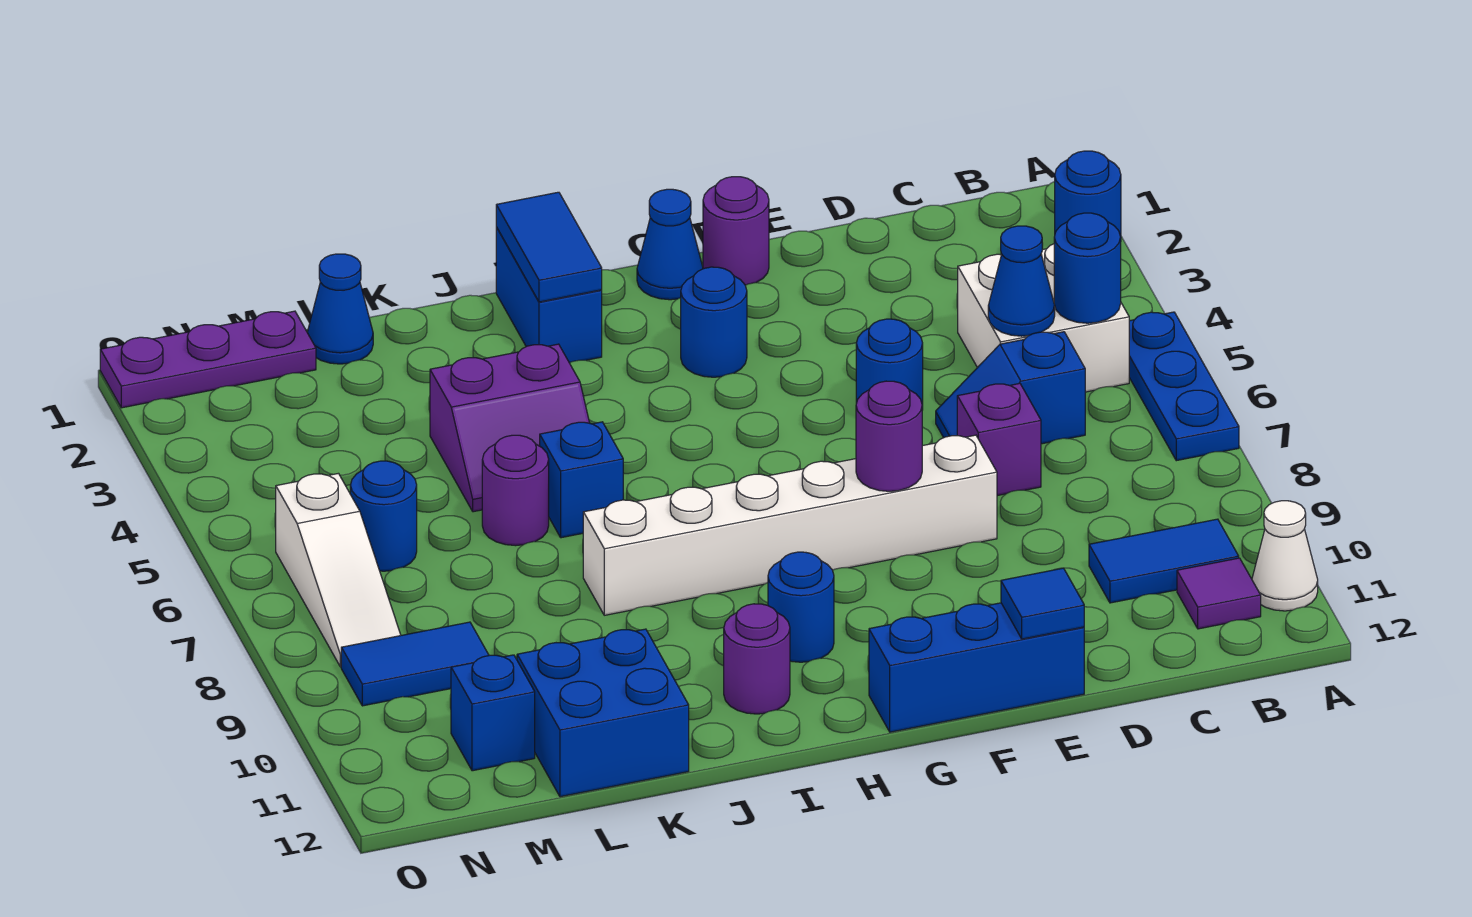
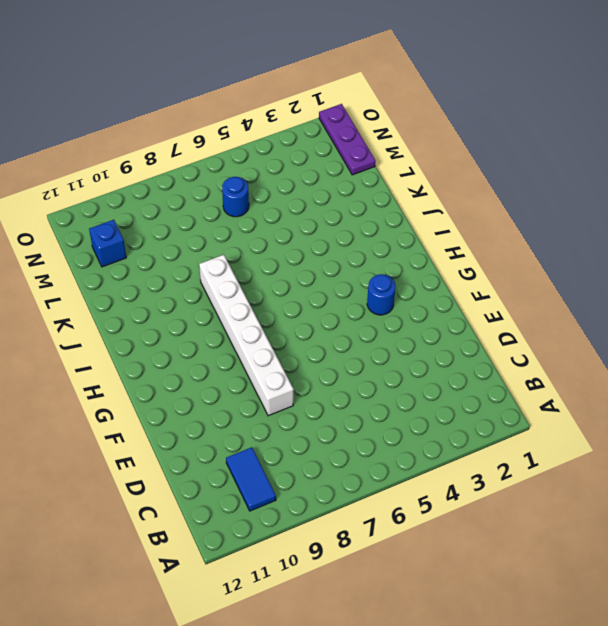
none -> blue round brick A2 level 1
none -> blue plate A5:A7 level 1
none -> white cone A11 level 1
none -> white brick B4:C5 level 1

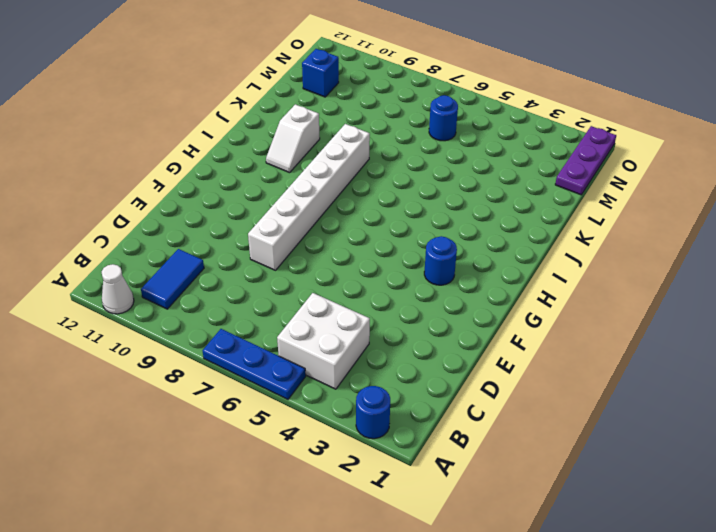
white slope I10:J10 level 1 top J -> none
none -> purple tile B11 level 1
none -> blue slope C6:D6 level 1 top C
none -> purple brick D7 level 1
none -> blue round brick E5 level 1

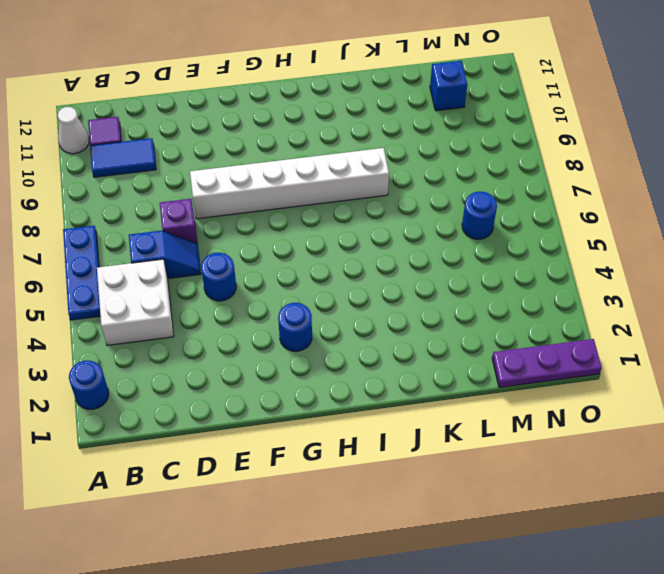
none -> blue brick E12:G12 level 1
none -> purple round brick F1 level 1
none -> blue cone G1 level 1
none -> blue round brick H10 level 1

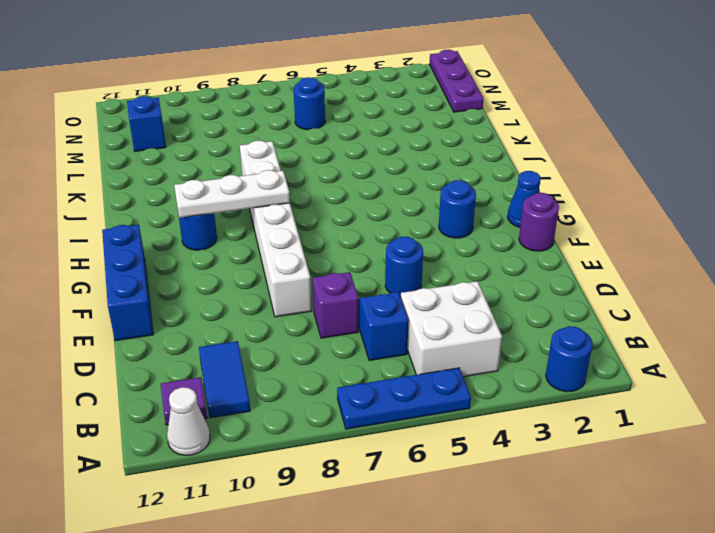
white plate H8:H10 level 2 -> none
none -> blue brick I1:I2 level 1
none -> purple round brick I11 level 1
none -> purple slope J4:K5 level 1 top 4
none -> blue brick J6 level 1

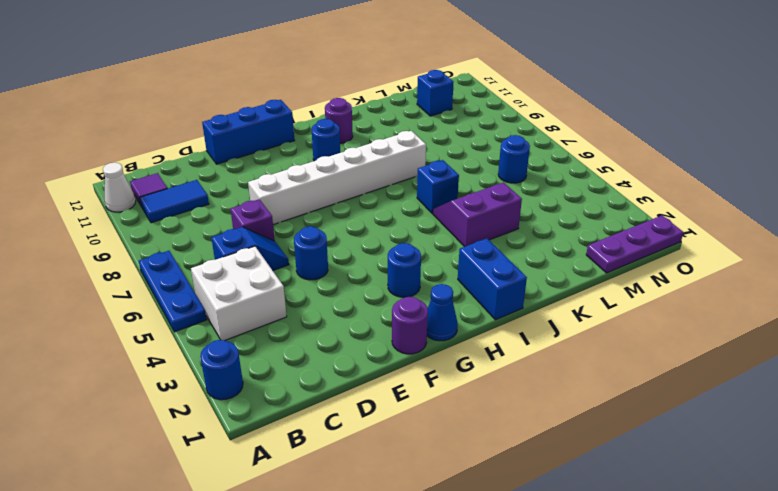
none -> purple round brick K6 level 1
none -> blue brick K11:L12 level 1
none -> blue cone L1 level 1
none -> blue tile M9:N9 level 1

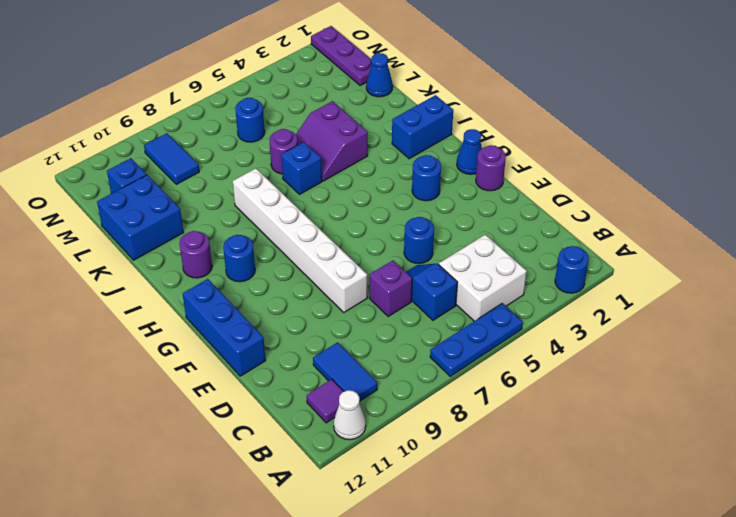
none -> white slope N6:N8 level 1 top 6
none -> blue round brick B5 level 2
none -> blue cone C5 level 2
none -> blue tile E12 level 2

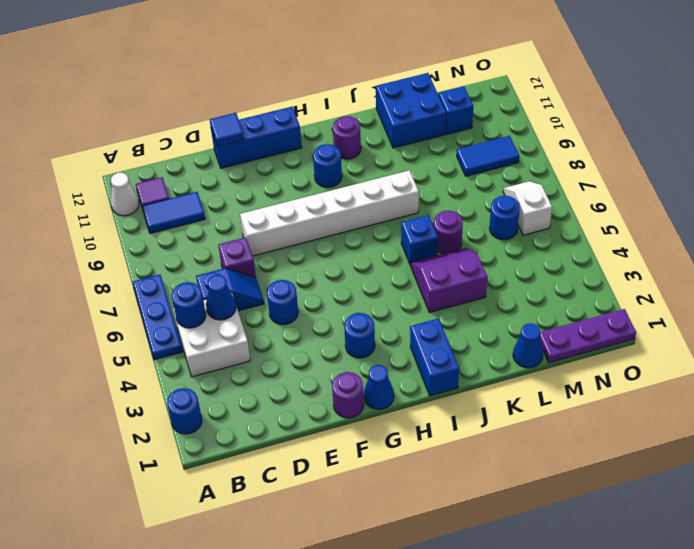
white slope N6:N7 level 1 top 6 -> white slope N6:N8 level 1 top 6
none -> purple round brick F8 level 2
none -> blue tile I1:I2 level 2

